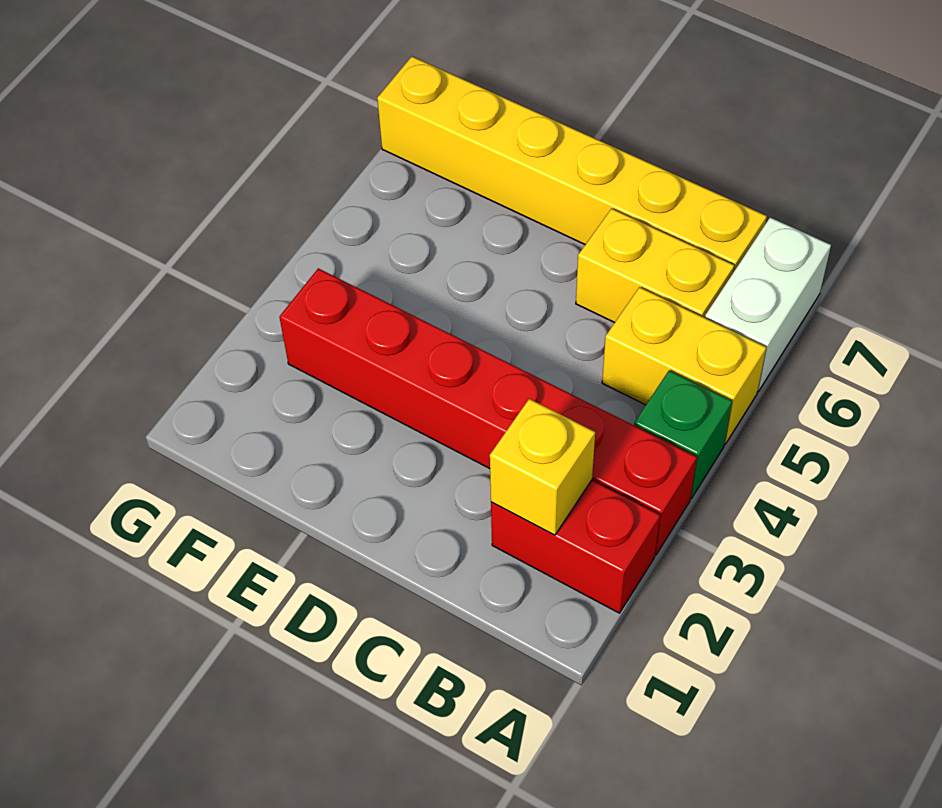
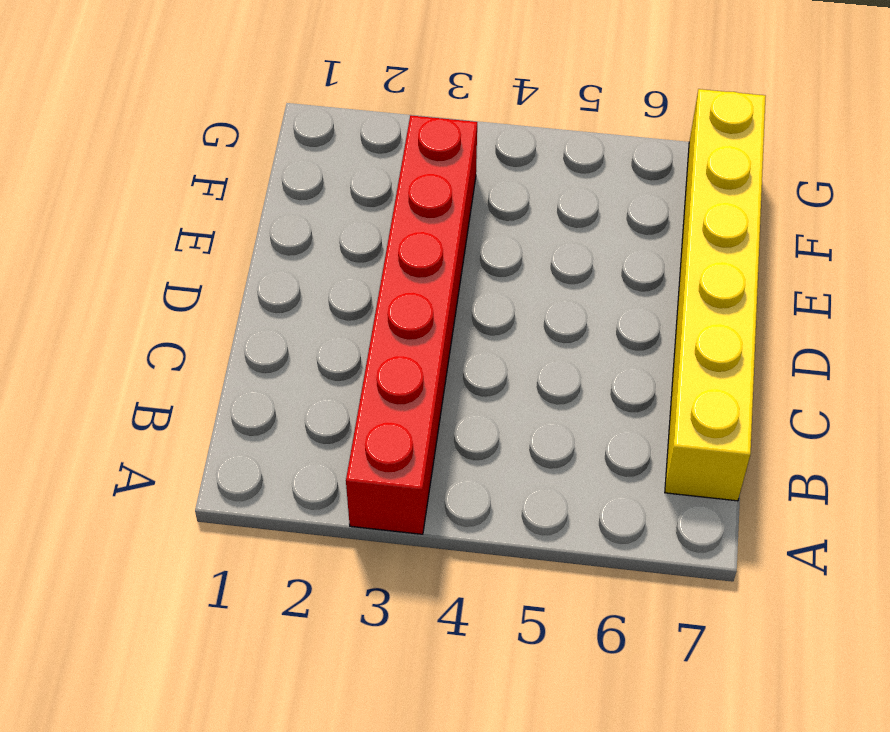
none -> red brick A2:B2 level 1
none -> green brick A4 level 1

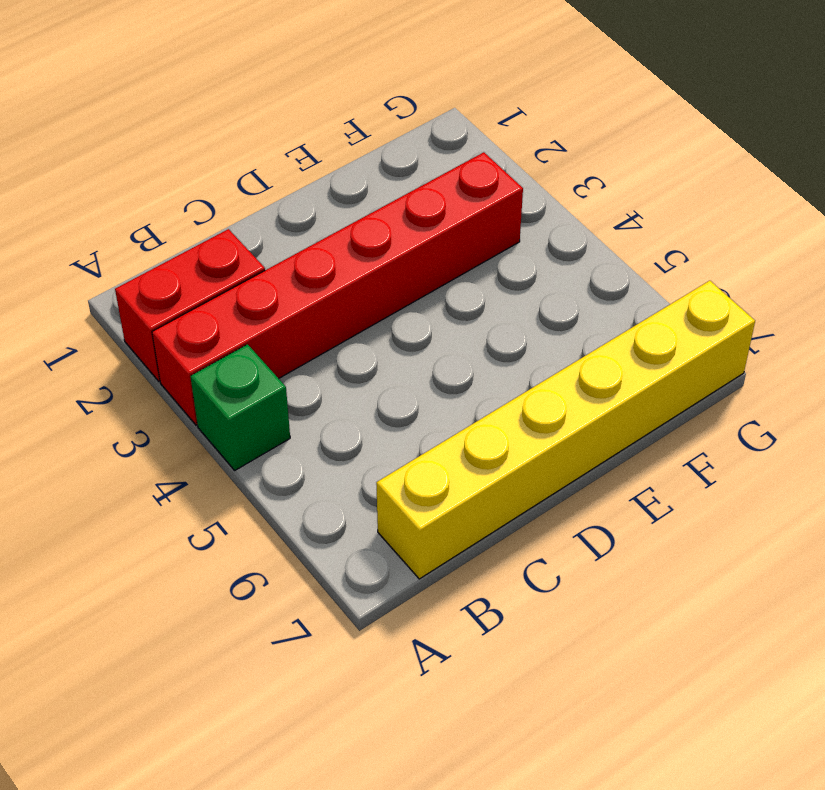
none -> yellow brick A5:B5 level 1
none -> white brick A6:A7 level 1

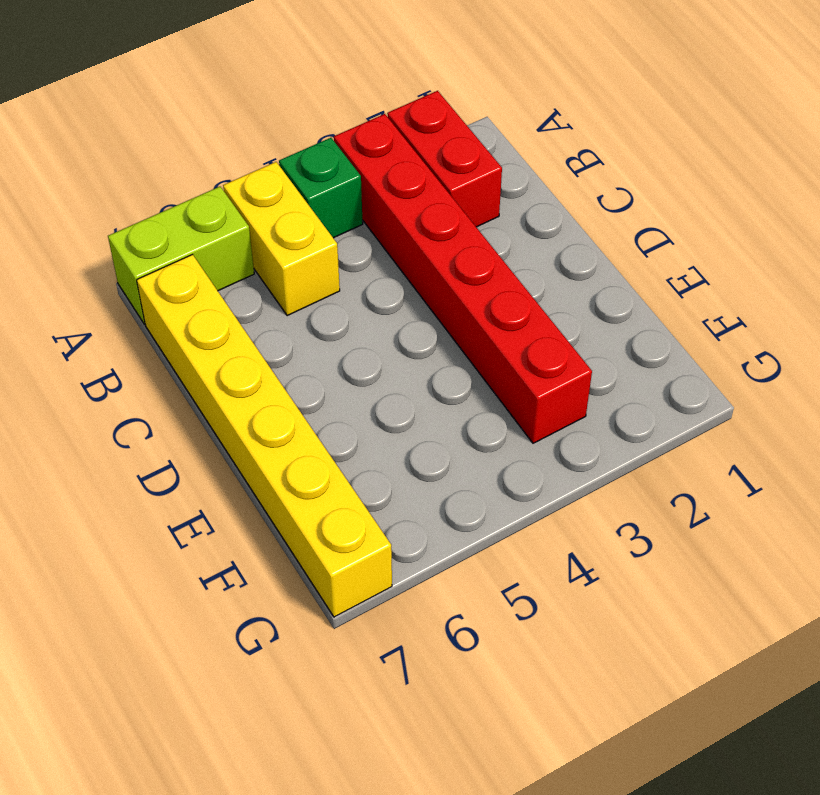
lime brick A6:A7 level 1 -> white brick A6:A7 level 1
none -> yellow brick B6:C6 level 1
none -> yellow brick B2 level 2

